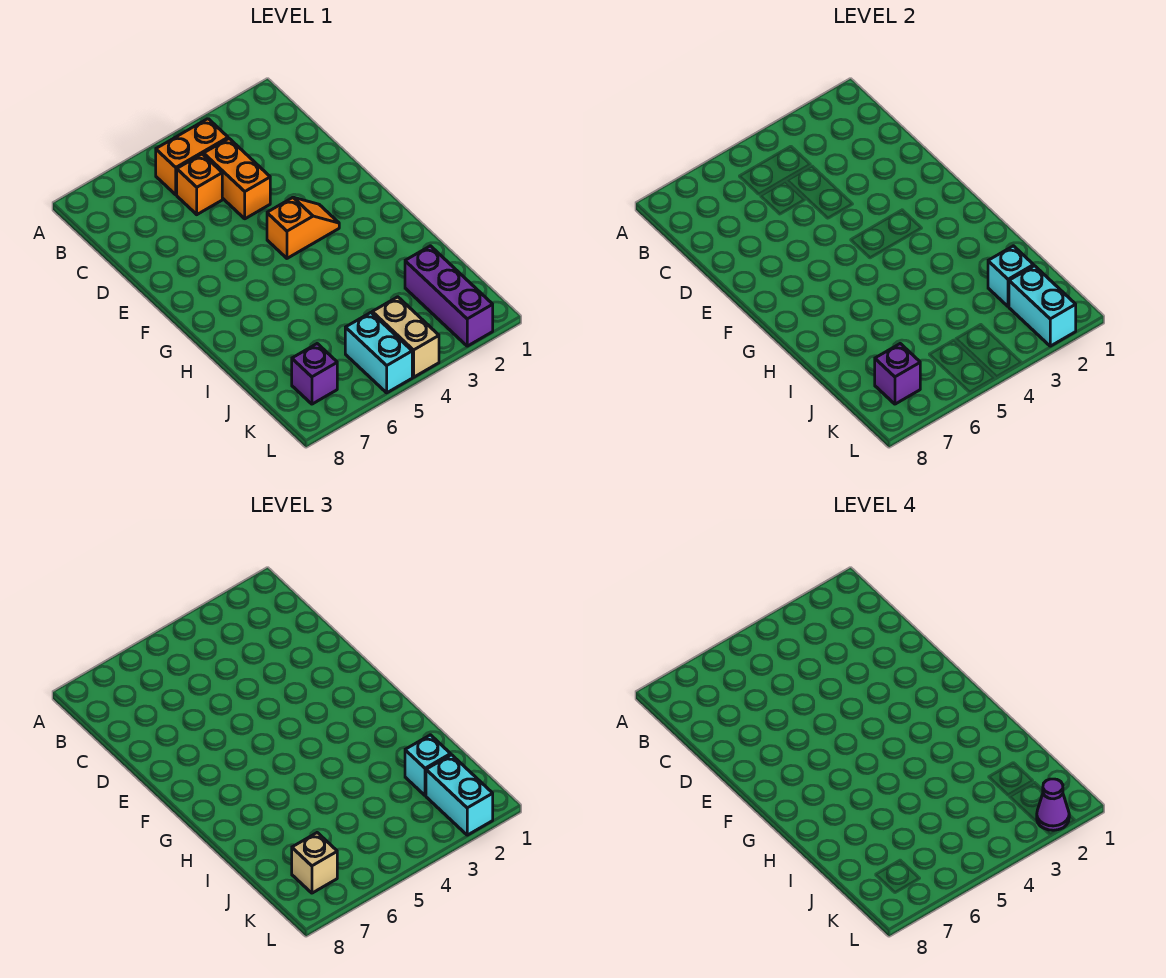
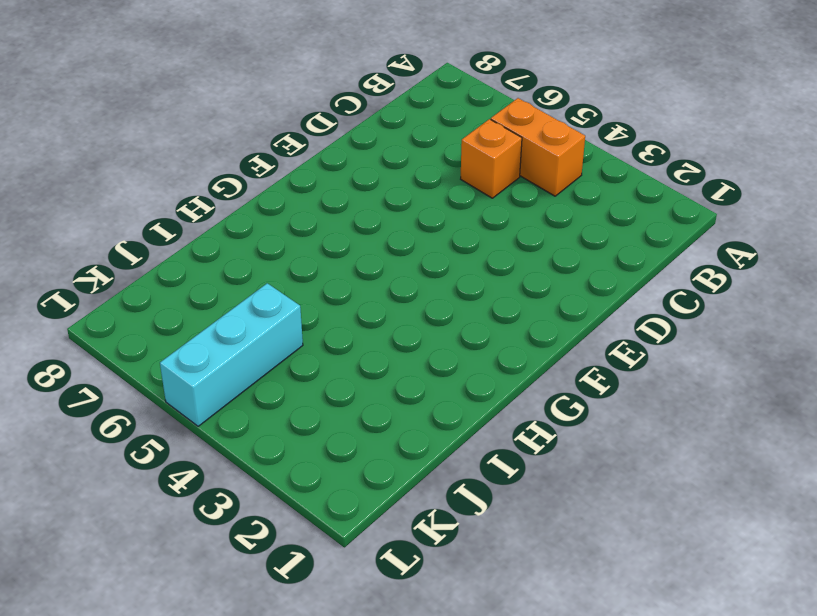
cyan brick J5:L5 level 1 -> cyan brick K5:L5 level 1
none -> orange brick C4:D4 level 1
none -> orange slope F3:F4 level 1 top 4
none -> purple brick J2:L2 level 1

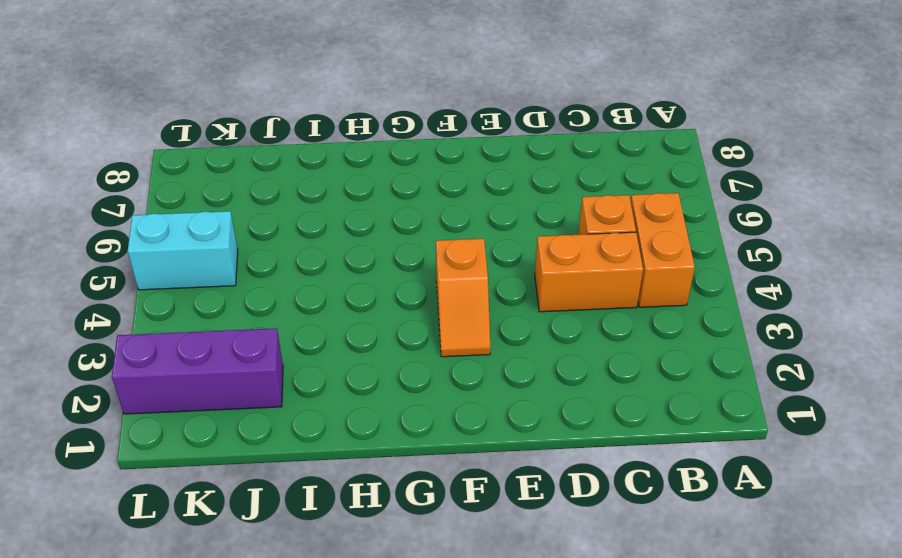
none -> tan brick K4:L4 level 1
none -> purple brick K7 level 1
none -> cyan brick J2 level 2

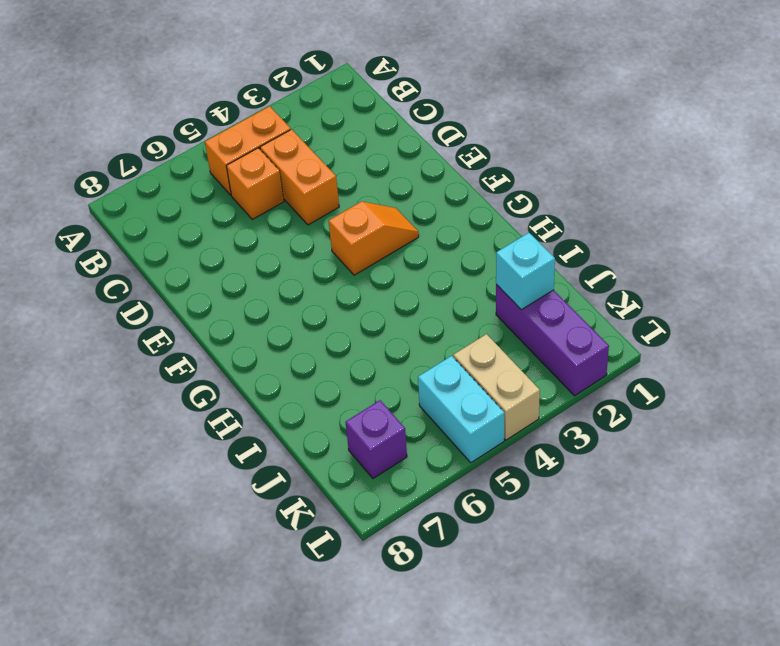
none -> cyan brick K2:L2 level 2
none -> purple brick K7 level 2
none -> cyan brick J2 level 3

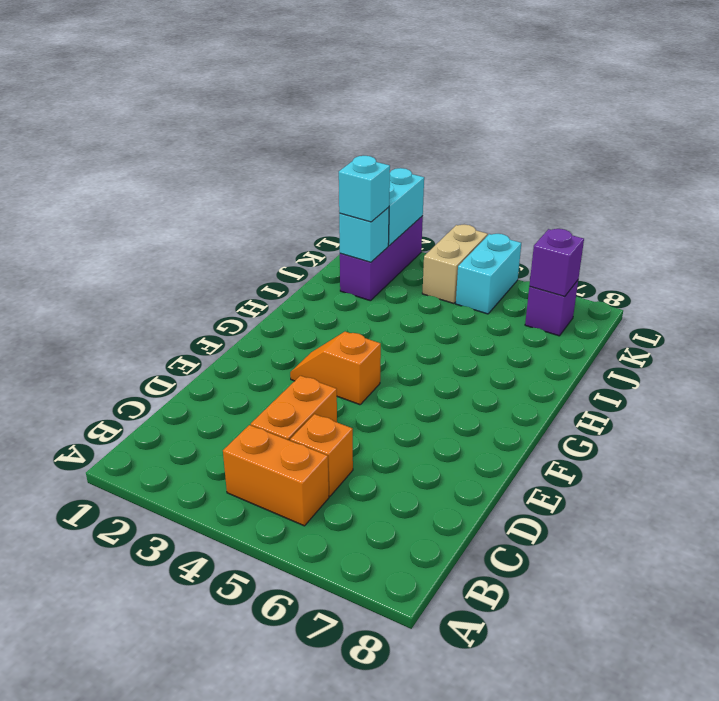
none -> cyan brick K2:L2 level 3
none -> tan brick K7 level 3
none -> purple cone L2 level 4

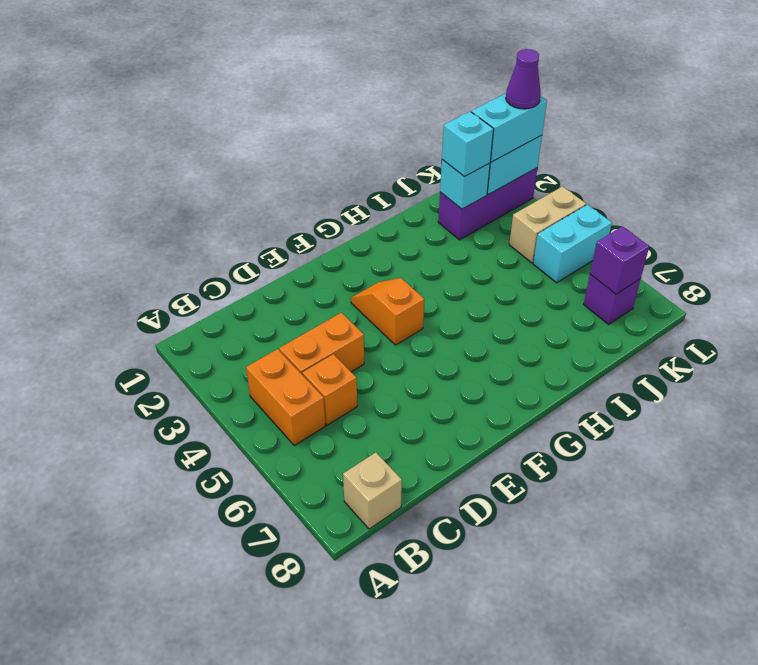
tan brick B8 level 1 -> tan brick K7 level 3

